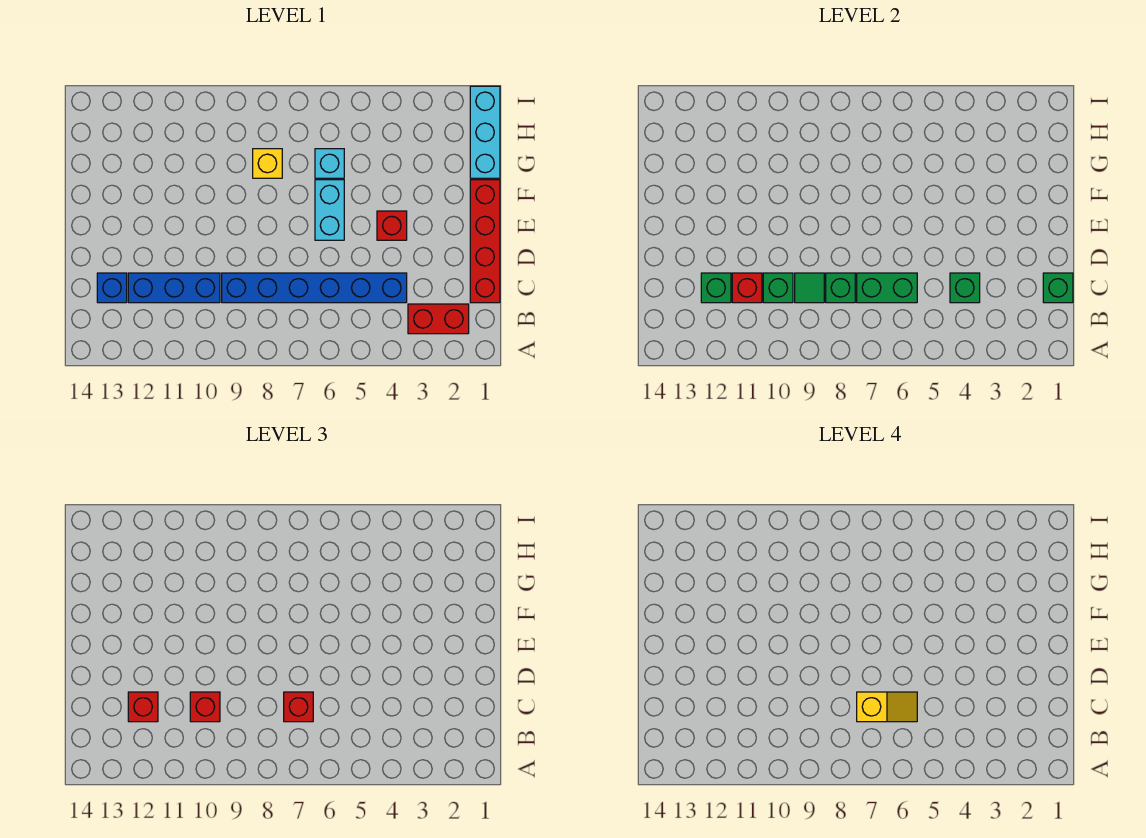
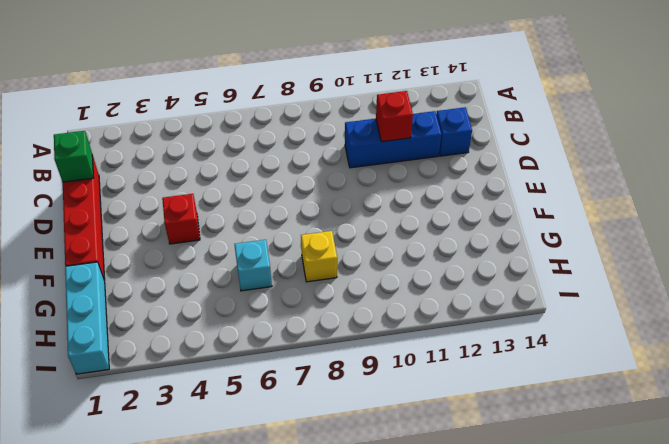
none -> red brick B2:B3 level 1
none -> blue brick C4:C9 level 1
none -> cyan brick E6:F6 level 1

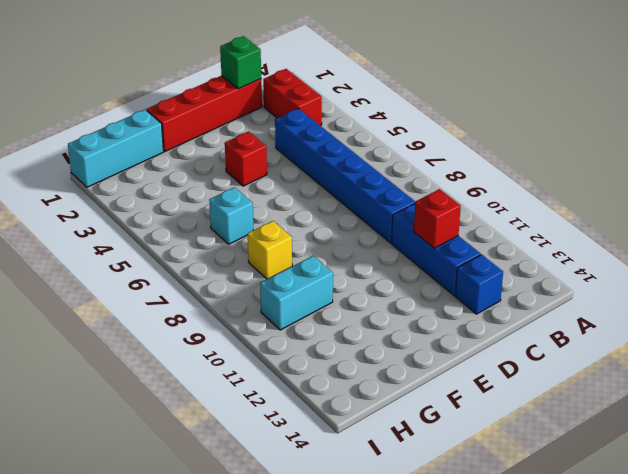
cyan brick G10:H10 level 1 -> cyan brick E6:F6 level 1
none -> green brick C4 level 2
none -> green brick C6:C7 level 2
none -> green brick C8 level 2

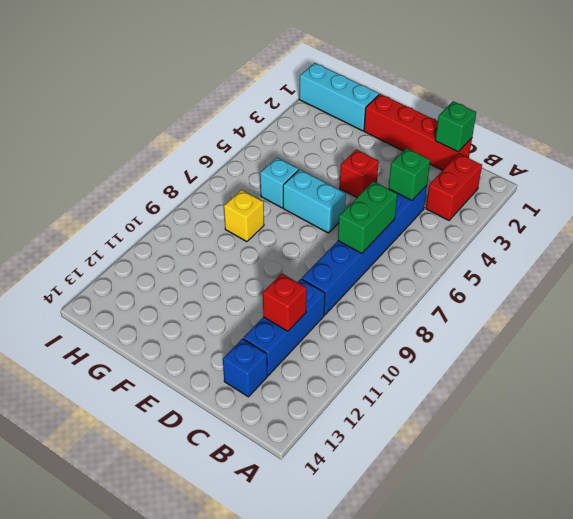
none -> green brick C8 level 2
none -> green tile C9 level 2
none -> green brick C10 level 2

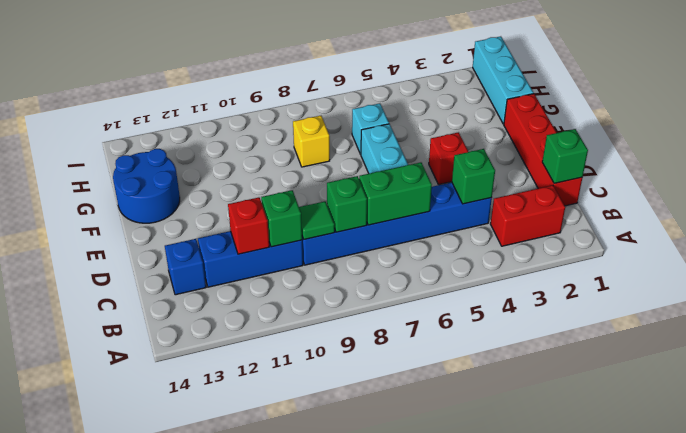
blue round brick F13:G14 level 1 -> none
none -> green brick C12 level 2
none -> red brick C7 level 3
none -> red brick C10 level 3

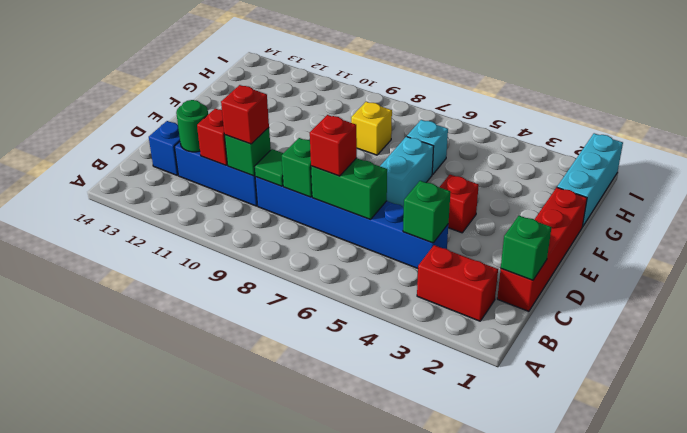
green round brick C12 level 2 -> green brick C12 level 2
none -> red brick C12 level 3
none -> yellow slope C6:C7 level 4 top 7

